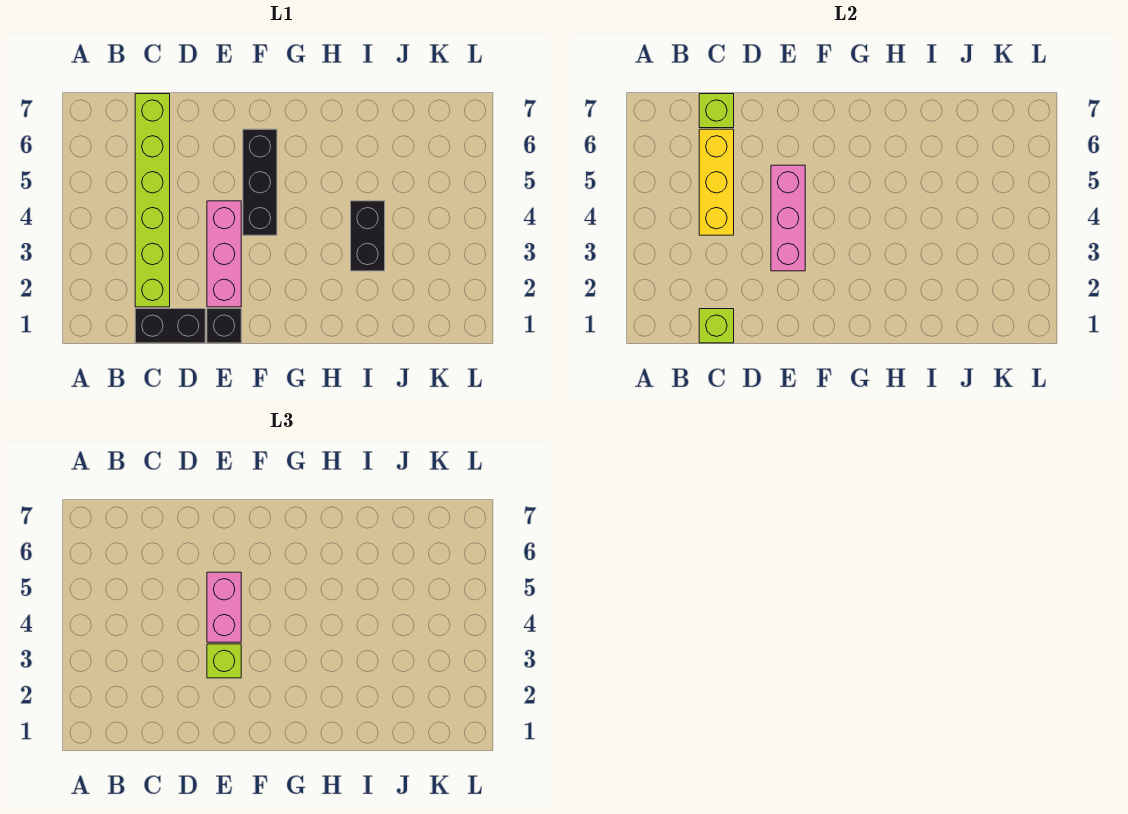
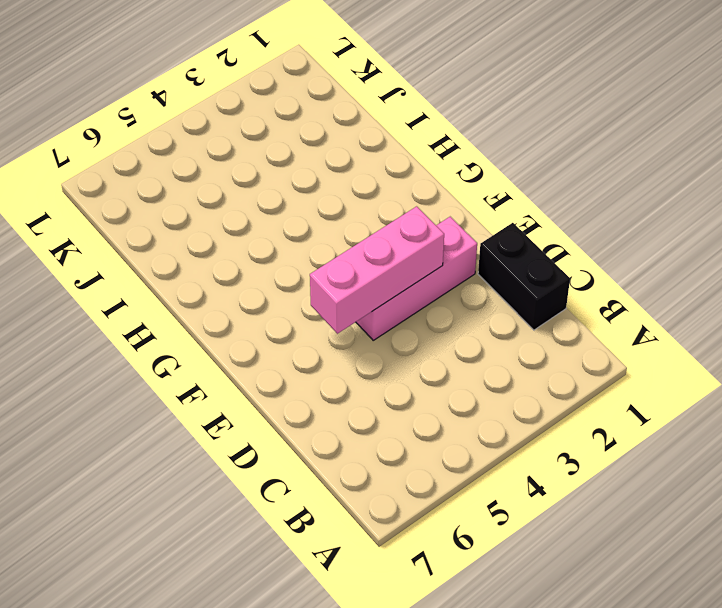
none -> lime brick C2:C7 level 1
none -> black brick E1 level 1
none -> black brick F4:F6 level 1

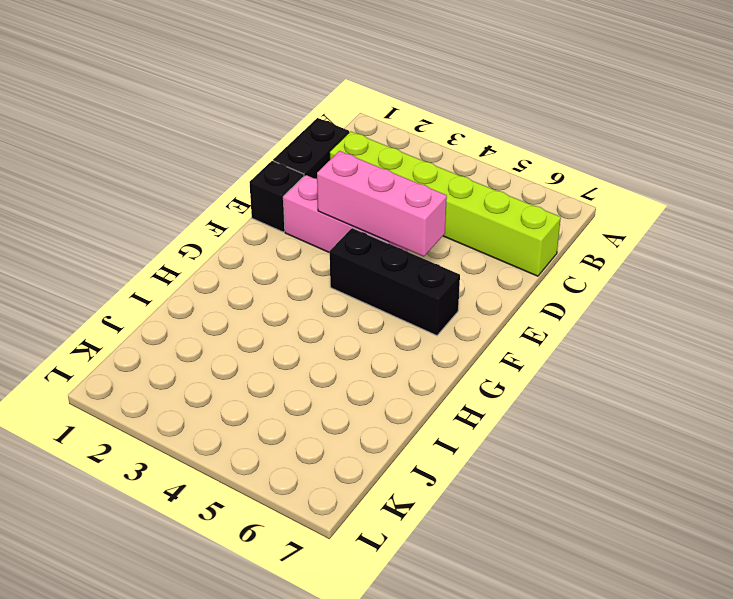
none -> black brick I3:I4 level 1
none -> lime brick C1 level 2
none -> yellow brick C4:C6 level 2

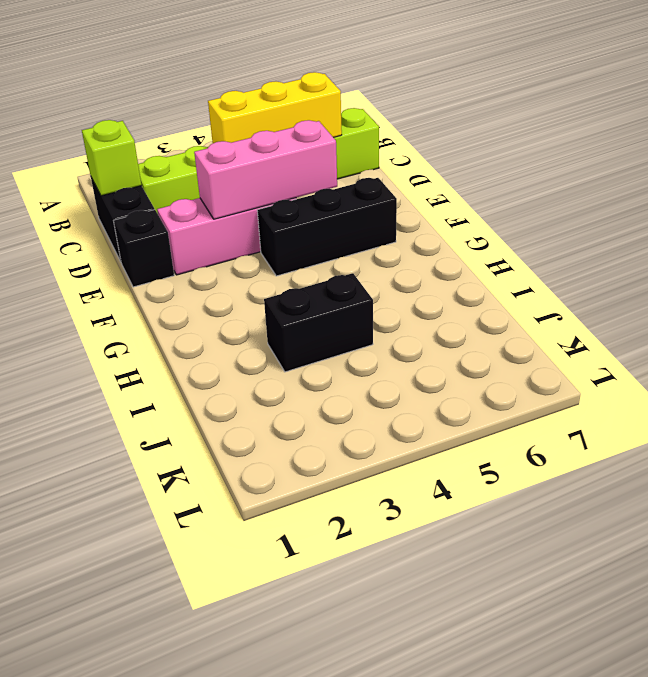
none -> lime brick C7 level 2
none -> lime brick E3 level 3
none -> pink brick E4:E5 level 3

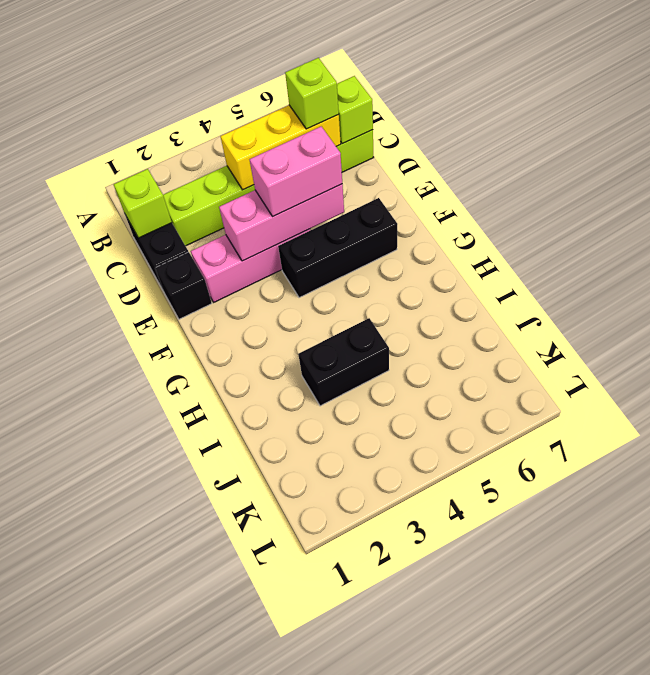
lime brick C6 level 3 -> lime brick E3 level 3

